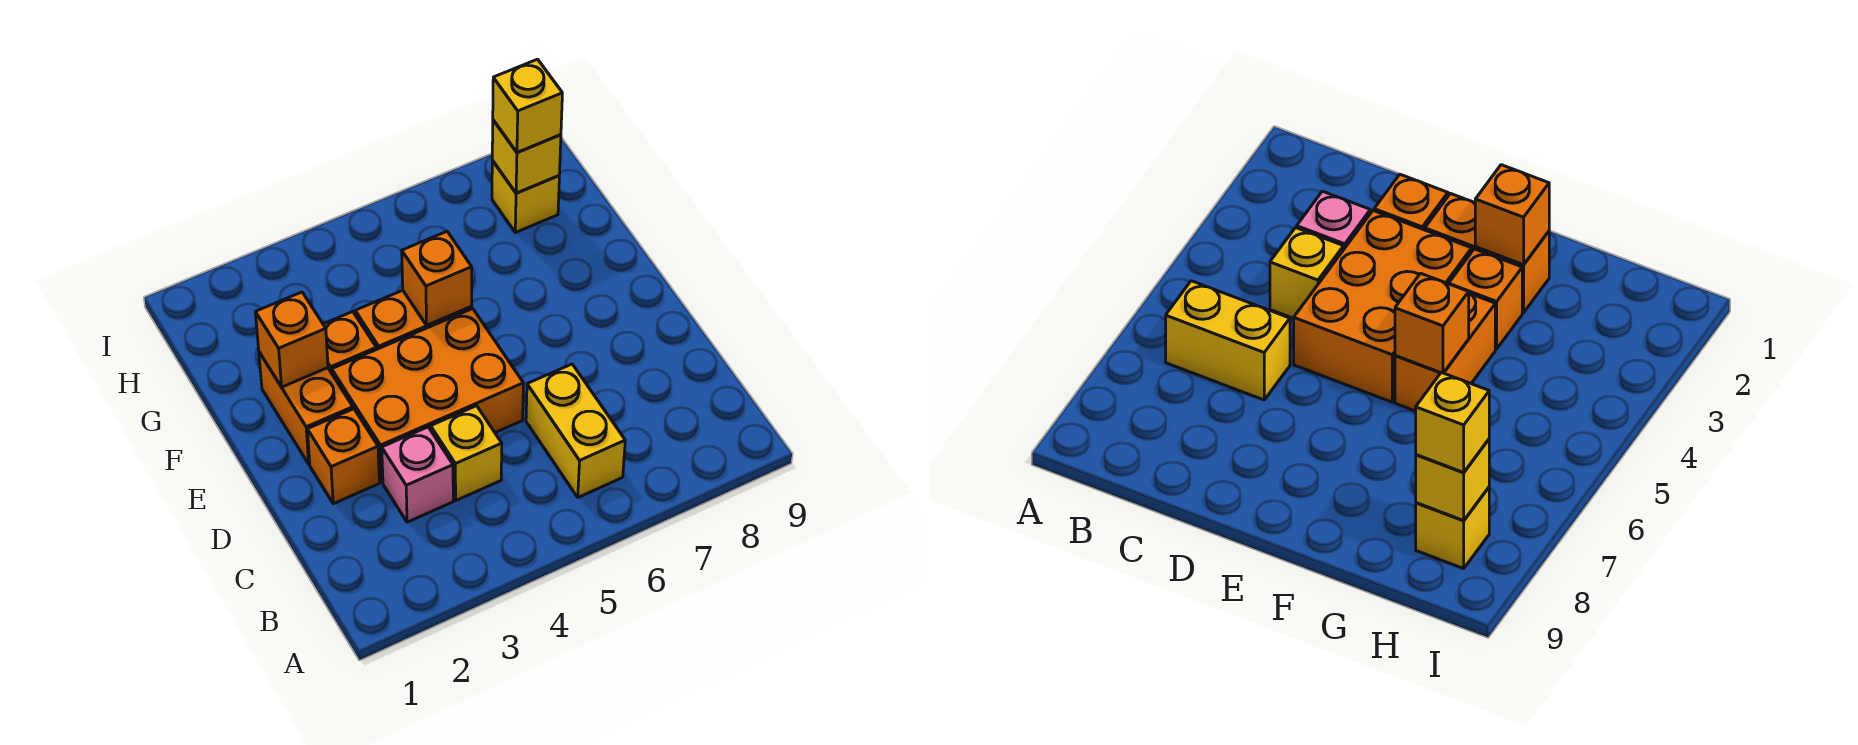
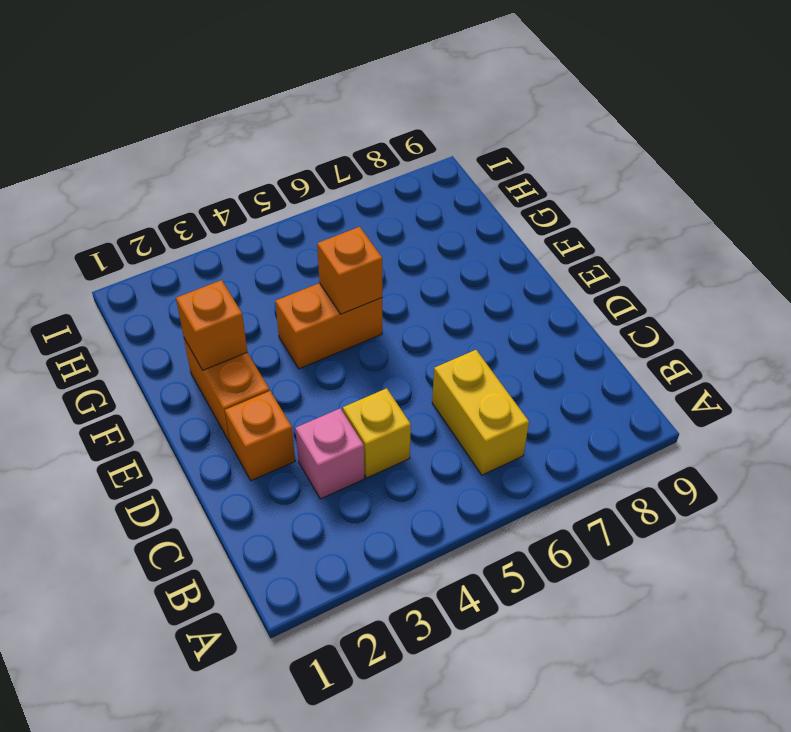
none -> orange brick D3:E5 level 1
none -> orange brick F3 level 1
none -> yellow brick H8 level 1

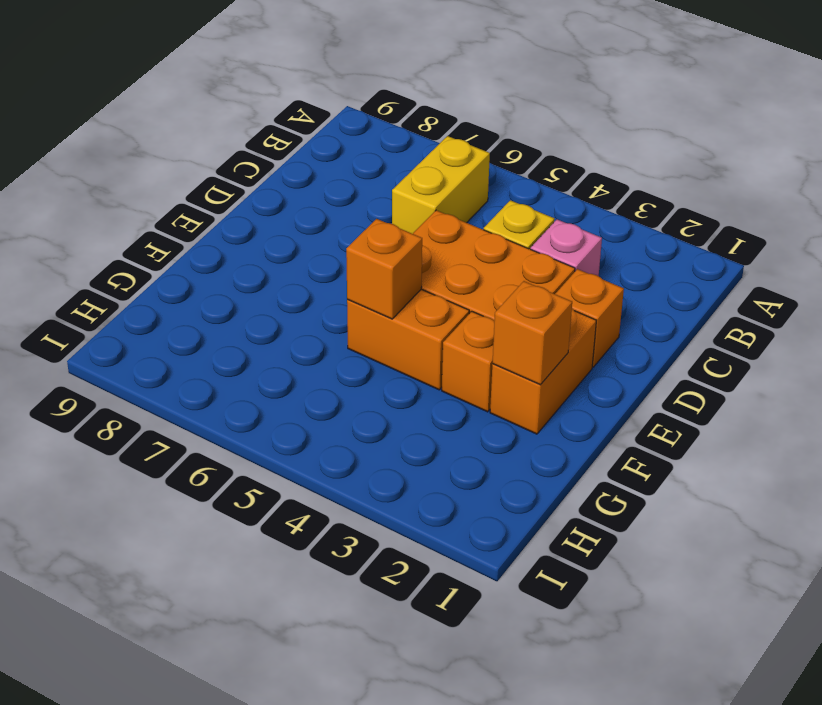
none -> yellow brick H8 level 1
none -> yellow brick H8 level 2
none -> yellow brick H8 level 3

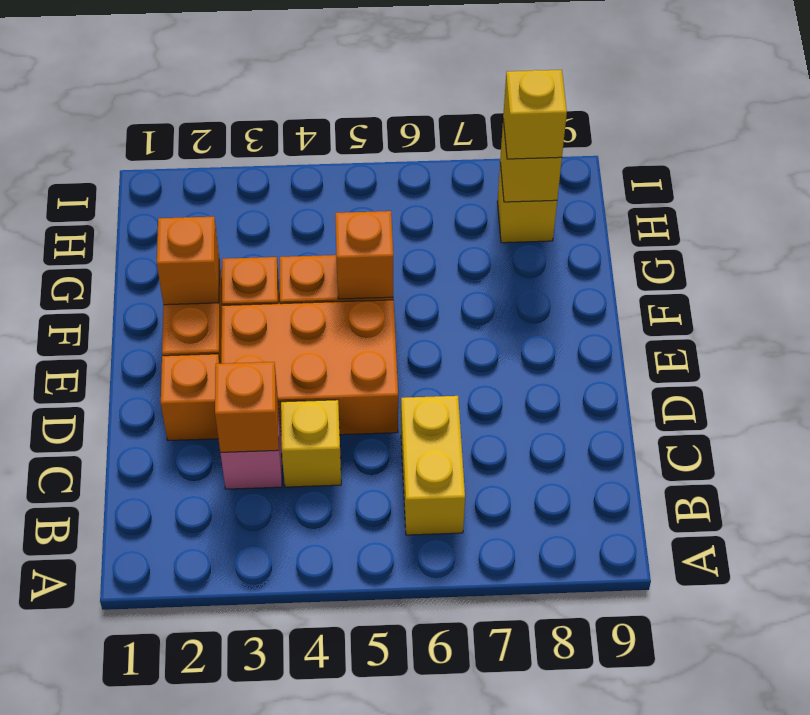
orange brick C3 level 2 -> none

